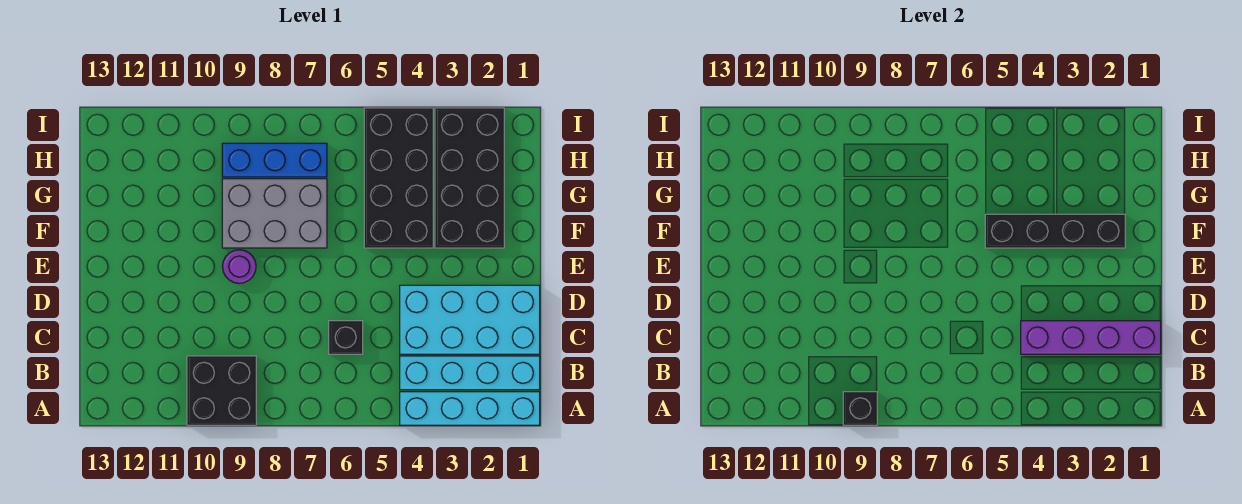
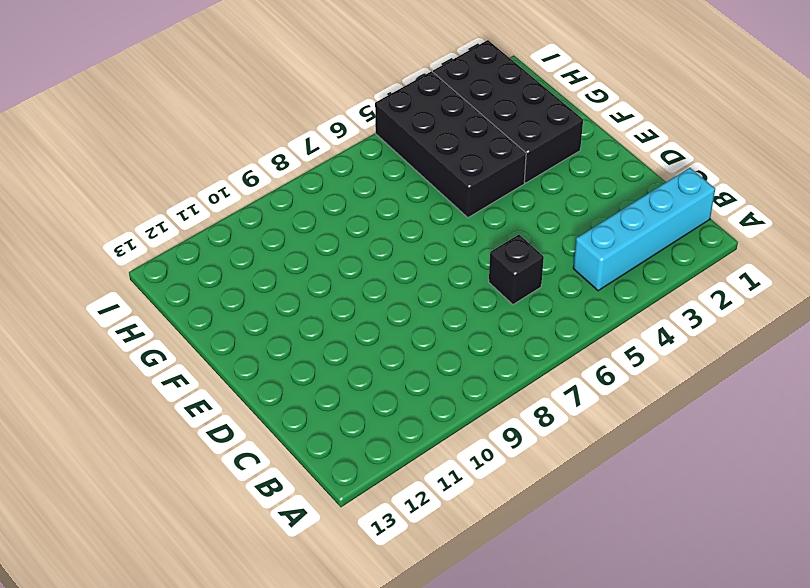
none -> cyan brick A1:A4 level 1
none -> black brick A9:B10 level 1
none -> cyan brick C1:D4 level 1

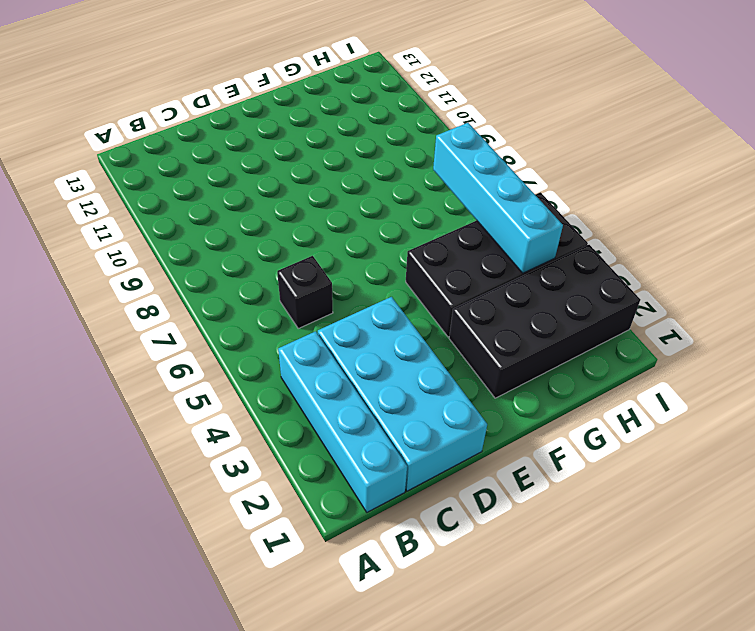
cyan brick H4:H7 level 2 -> cyan brick A1:A4 level 1
none -> black brick A9:B10 level 1
none -> purple round brick E9 level 1
none -> grey brick F7:G9 level 1

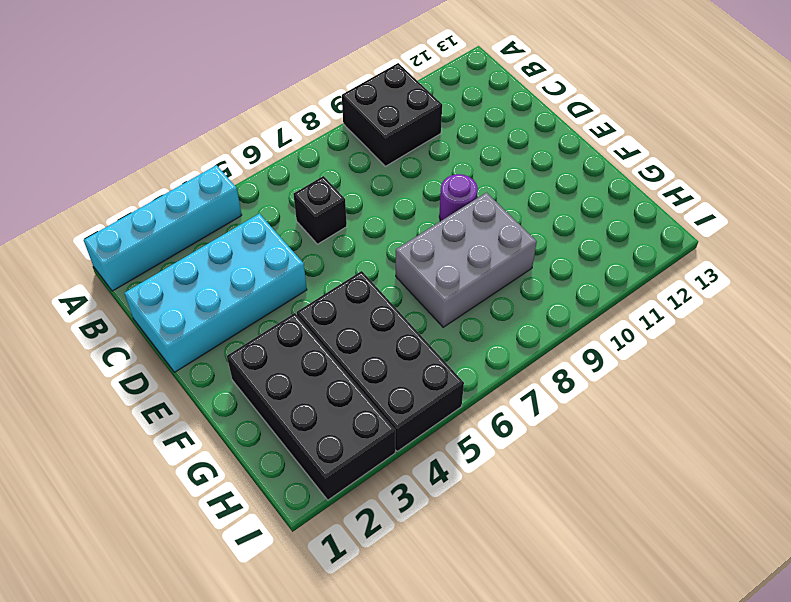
none -> cyan brick B1:B4 level 1
none -> blue brick H7:H9 level 1
none -> black brick A9 level 2

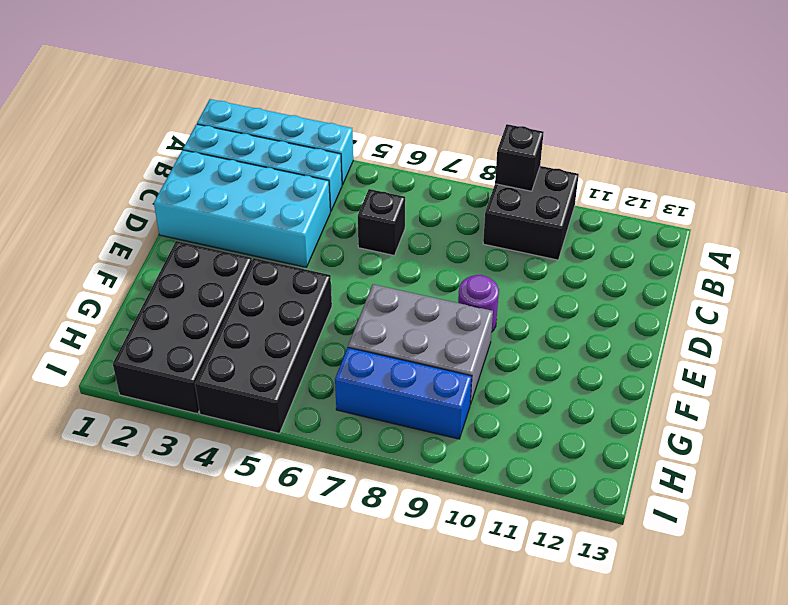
none -> purple brick C1:C4 level 2
none -> black brick F2:F5 level 2

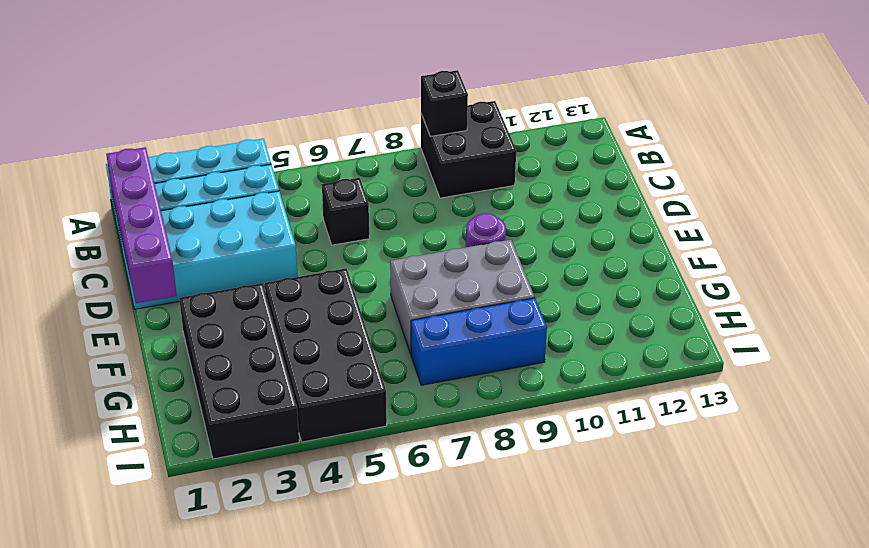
purple brick B1:E1 level 2 -> purple brick C1:C4 level 2
none -> black brick F2:F5 level 2

